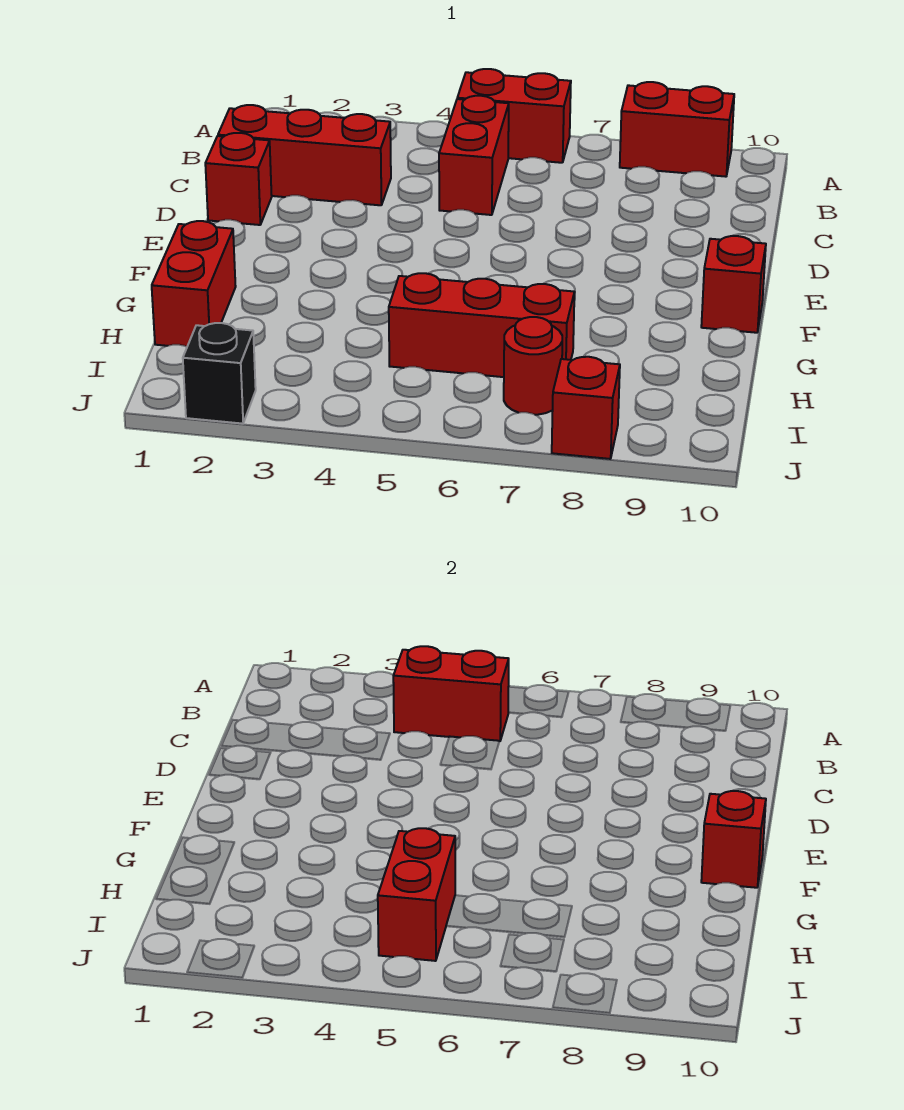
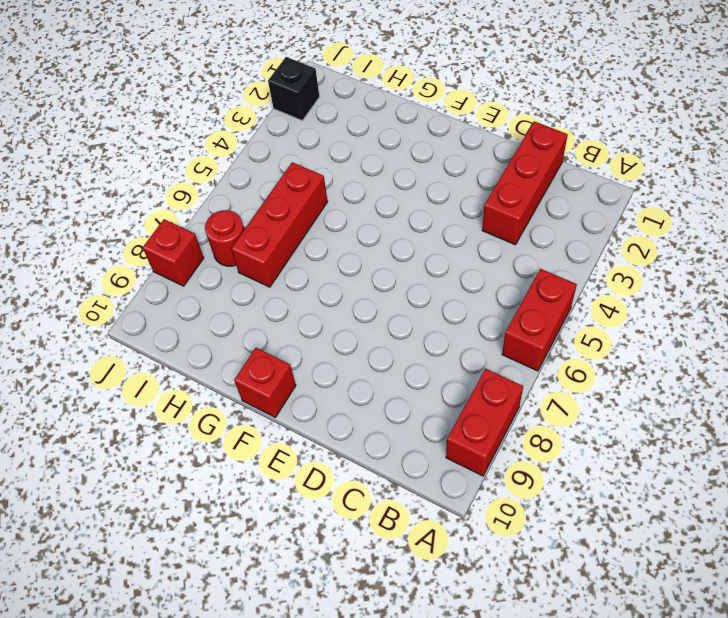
none -> red brick B5:C5 level 1
none -> red brick D1 level 1
none -> red brick G1:H1 level 1

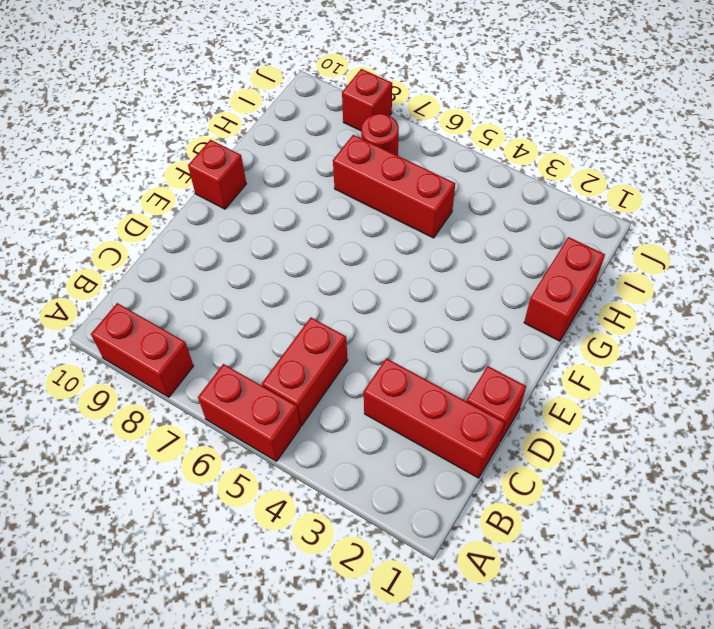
none -> black brick J2 level 1
none -> red brick B4:B5 level 2
none -> red brick F10 level 2

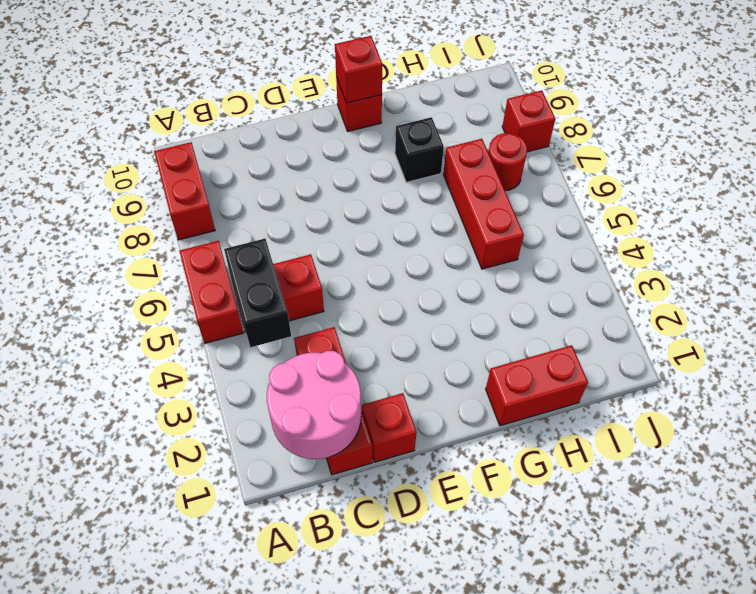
pink round brick B1:C2 level 2 -> none
black brick B4:B5 level 2 -> red brick B4:B5 level 2
black brick G8 level 1 -> black brick J2 level 1
none -> red brick H5:I5 level 2

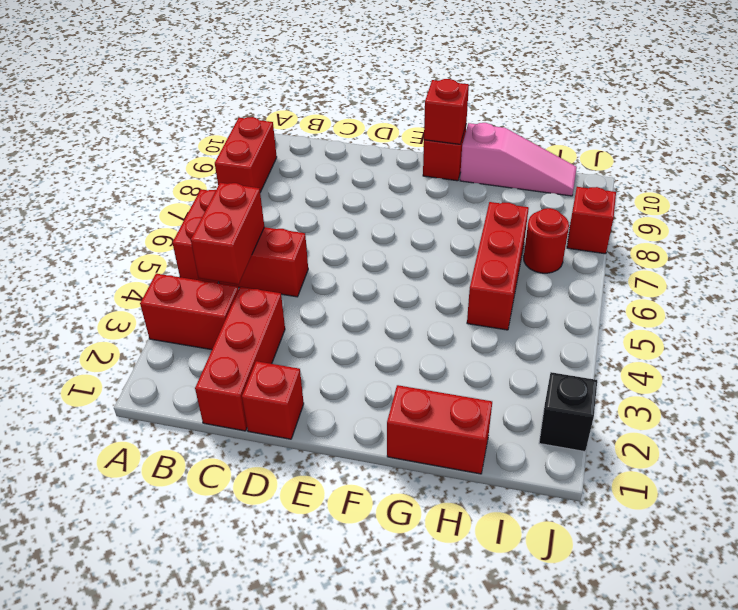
red brick A3:B3 level 1 -> red brick H5:I5 level 2
pink slope G10:I10 level 1 top G -> none

